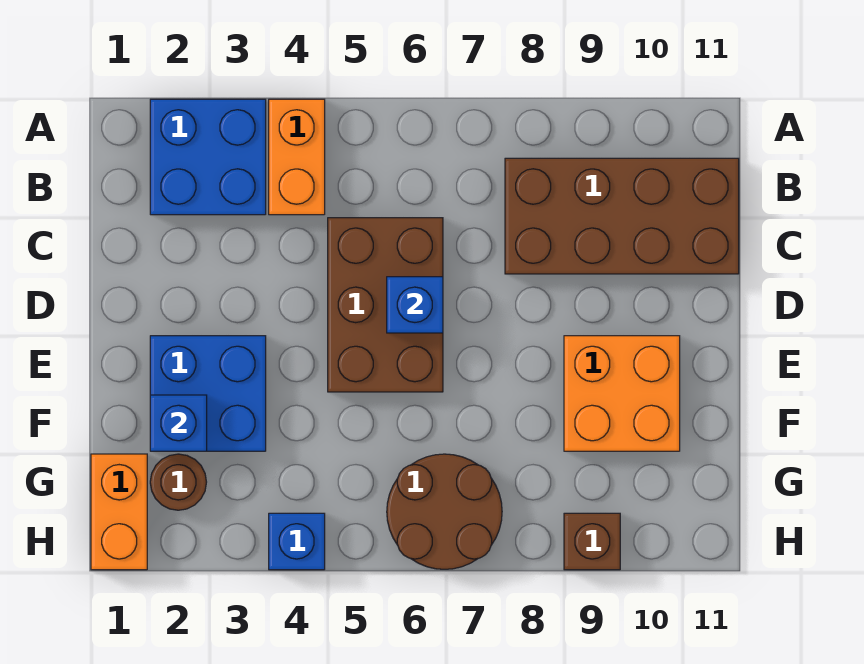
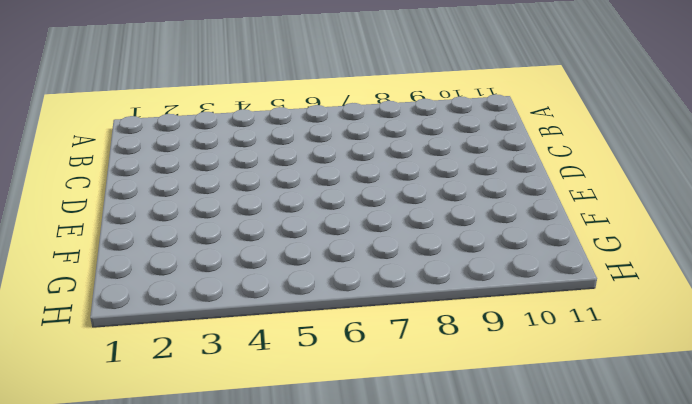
none -> blue brick A2:B3 level 1
none -> orange brick A4:B4 level 1
none -> brown brick B8:C11 level 1

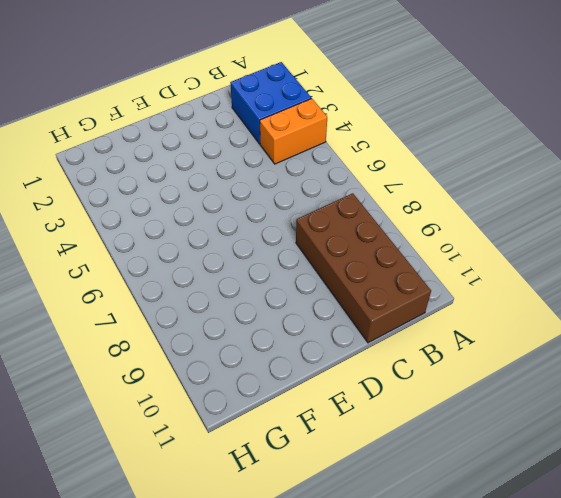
none -> brown brick C5:E6 level 1
none -> blue brick E2:F3 level 1
none -> orange brick E9:F10 level 1

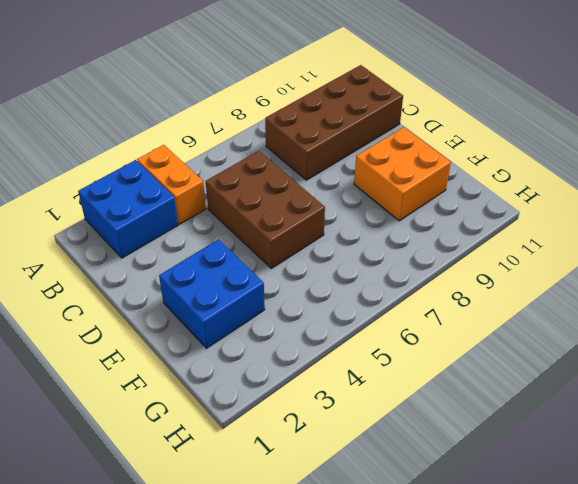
none -> orange brick G1:H1 level 1
none -> brown round brick G2 level 1
none -> brown round brick G6:H7 level 1

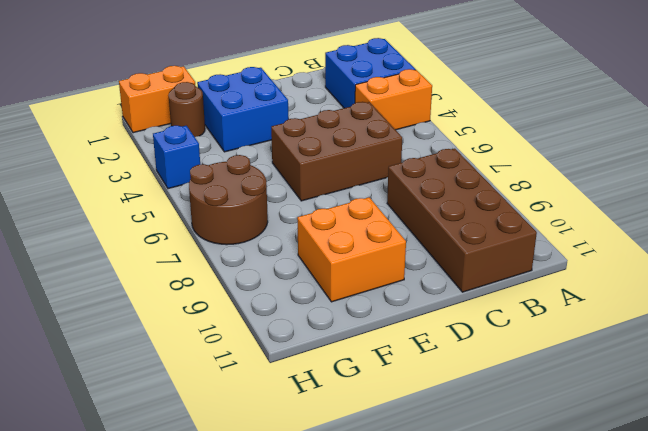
none -> brown brick H9 level 1
none -> blue brick D6 level 2
none -> blue brick F2 level 2

